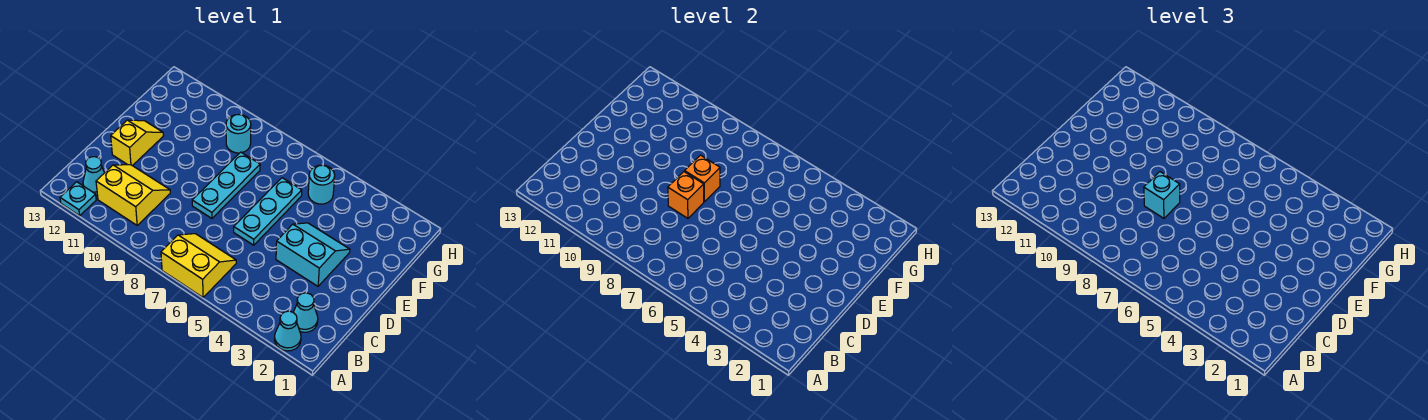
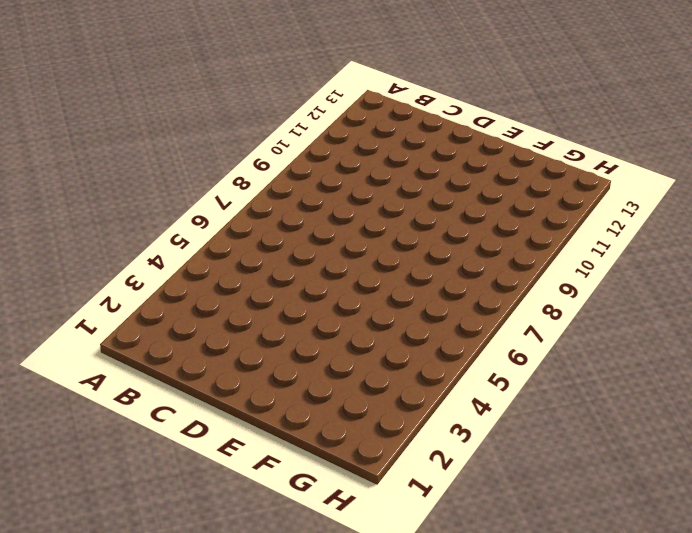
none -> cyan cone A2 level 1
none -> yellow slope A6:B7 level 1 top A
none -> cyan plate A12 level 1

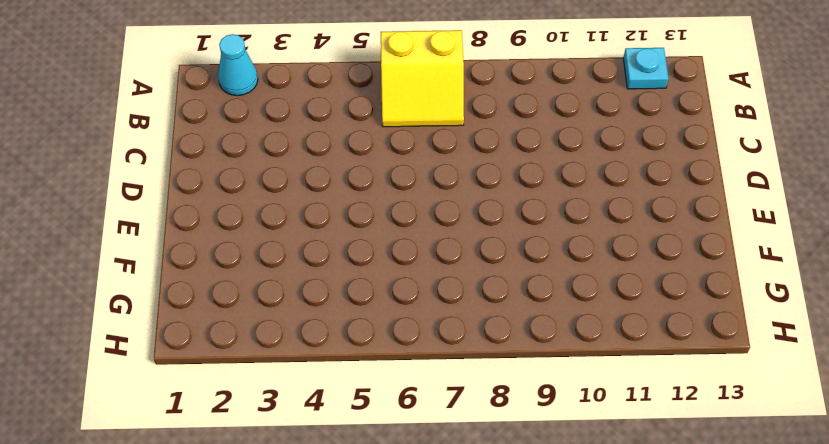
none -> cyan cone B2 level 1
none -> yellow slope B10:C11 level 1 top B
none -> cyan cone B12 level 1

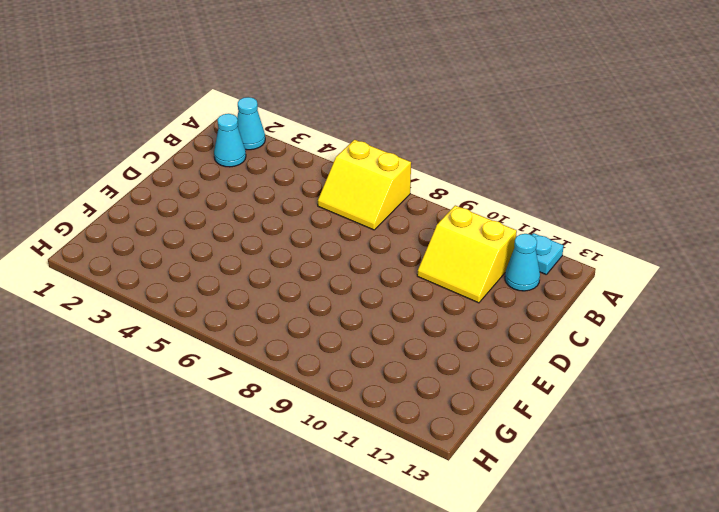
none -> cyan slope D3:E4 level 1 top D
none -> cyan plate D6:F6 level 1
none -> cyan plate D8:F8 level 1

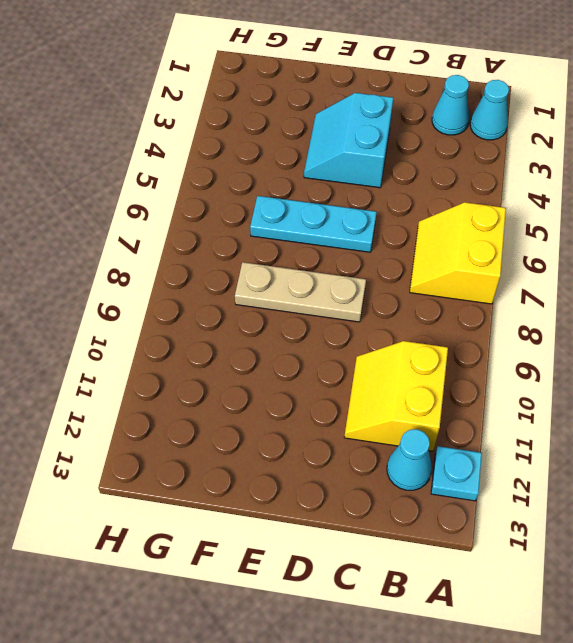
tan plate D8:F8 level 1 -> cyan plate D8:F8 level 1
none -> yellow slope D12:E12 level 1 top D
none -> cyan round brick G5 level 1
none -> cyan round brick G9 level 1

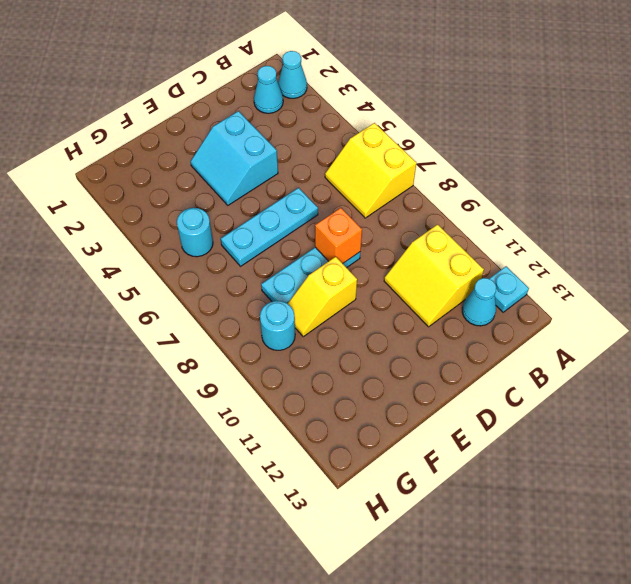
yellow slope E9:F9 level 1 top E -> yellow slope D12:E12 level 1 top D
none -> orange brick E8 level 2
none -> cyan brick D8 level 3

